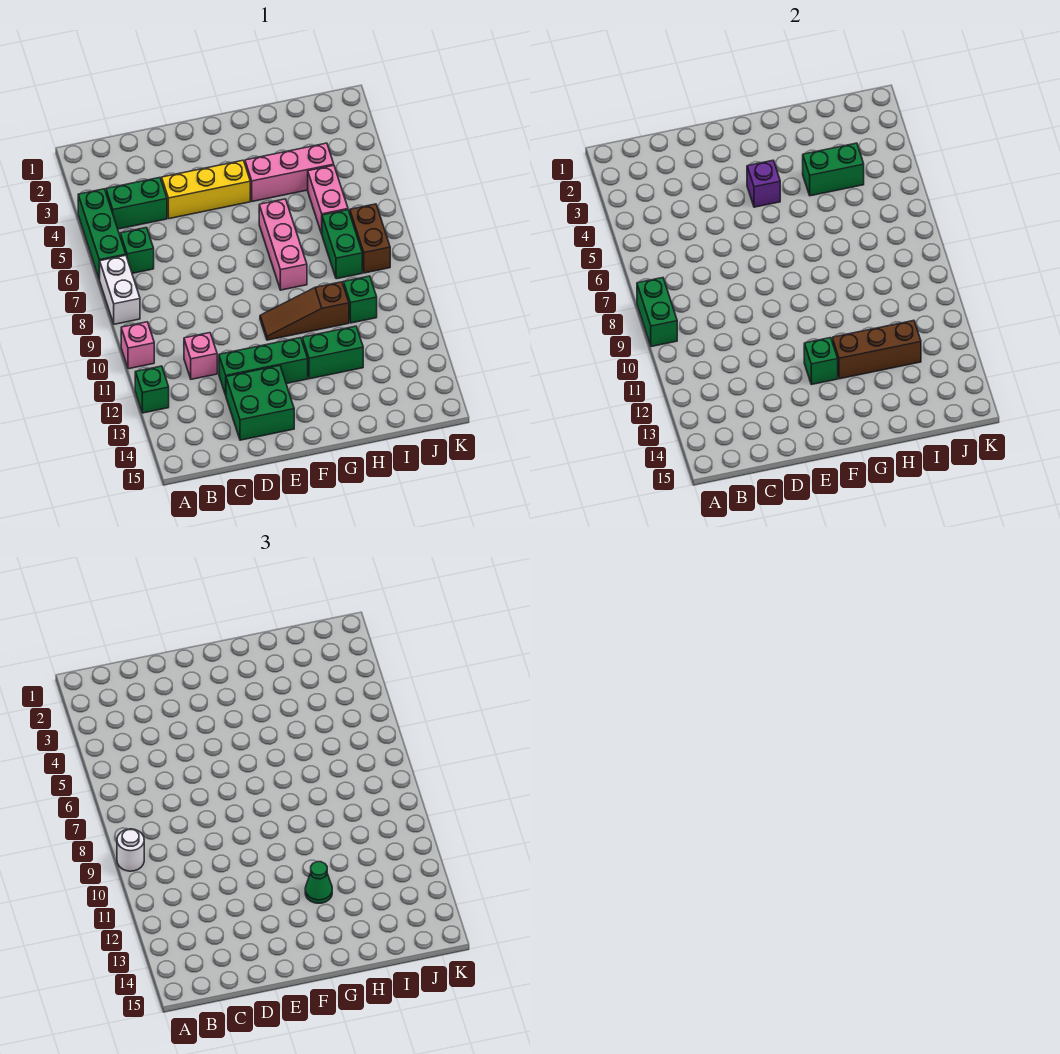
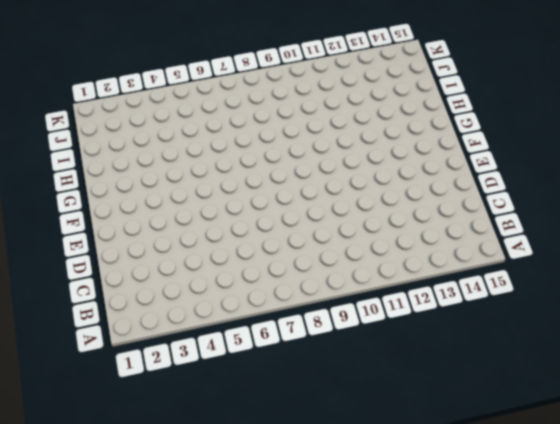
none -> green brick A4:A6 level 1
none -> white brick A7:A8 level 1
none -> pink brick A10 level 1

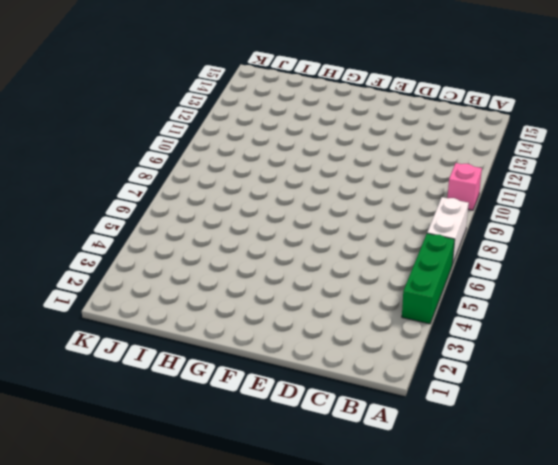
none -> green brick A12 level 1
none -> green brick B4:C4 level 1
none -> green brick B6 level 1

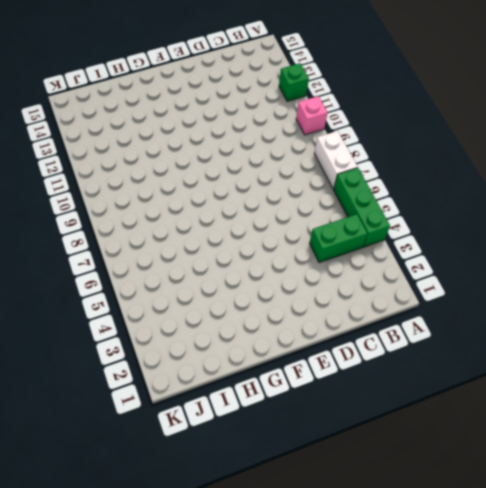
none -> green brick B6 level 1
none -> pink brick C11 level 1
none -> yellow brick D4:F4 level 1

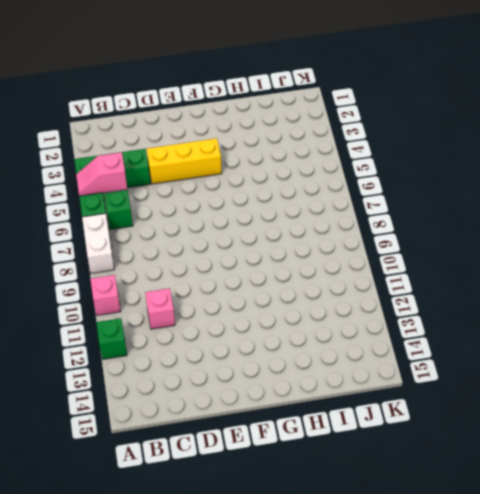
pink slope A5:B5 level 2 top B -> none
none -> green brick D12:F12 level 1
none -> green brick D13:E14 level 1
none -> brown slope F10:H10 level 1 top H

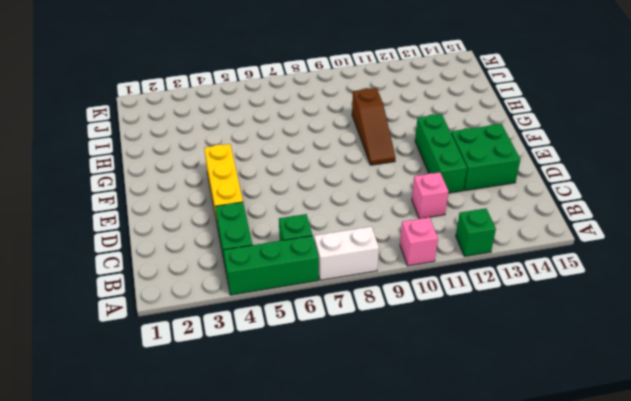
none -> pink brick G4:I4 level 1
none -> pink brick G6:G8 level 1
none -> green brick G12:H12 level 1

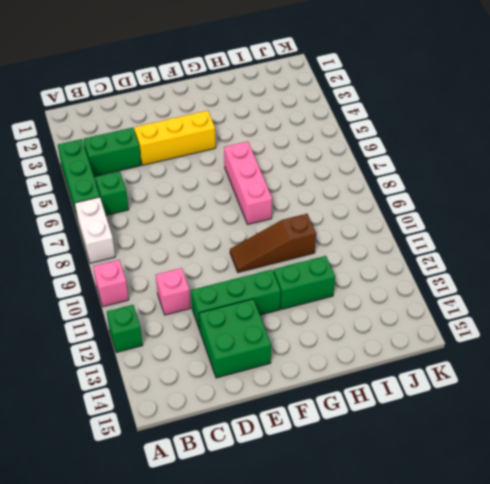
none -> pink brick G4:I4 level 1
none -> pink brick I5:I6 level 1
none -> green brick I7:I8 level 1

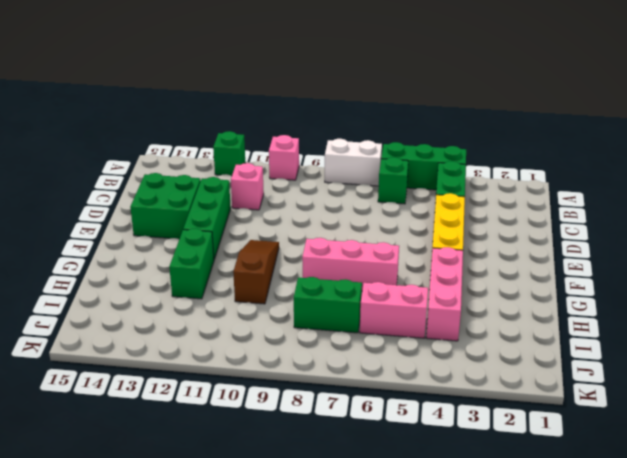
none -> green brick I10 level 1
none -> brown brick J7:J8 level 1
none -> green brick A8:A9 level 2

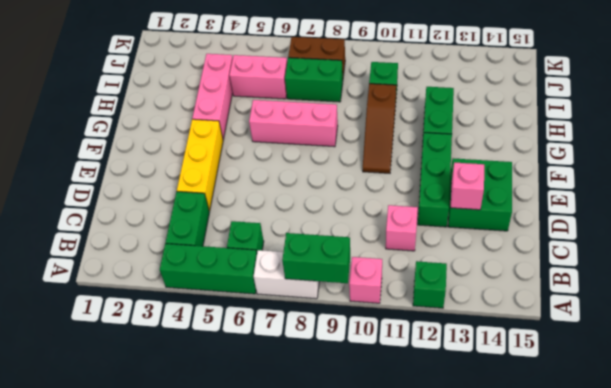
pink brick D13 level 2 -> none
none -> purple brick F4 level 2
none -> green brick F12 level 2
none -> brown brick G12:I12 level 2

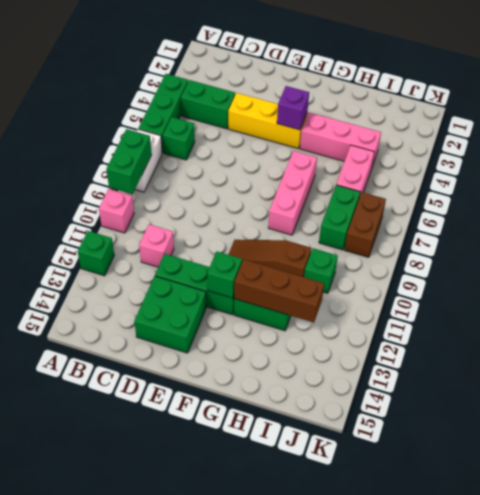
none -> green brick H4:I4 level 2
none -> white round brick A9 level 3
none -> green cone G12 level 3

